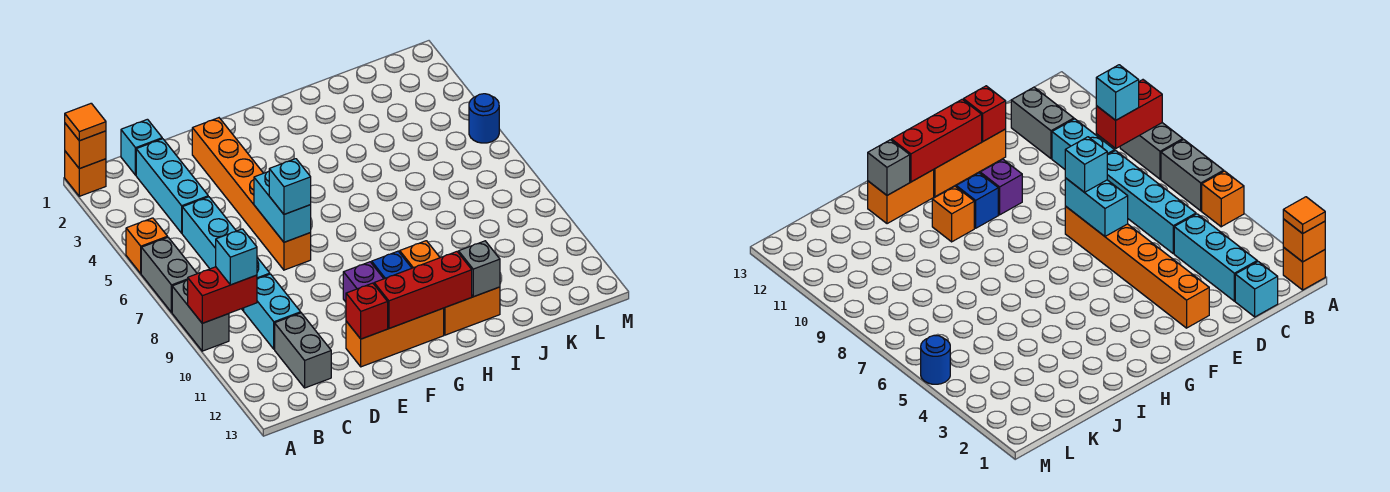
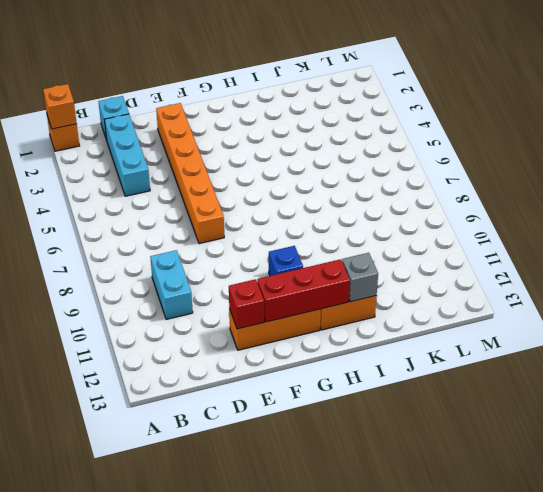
none -> orange brick A5 level 1
none -> grey brick A6:A7 level 1
none -> grey brick A8:A9 level 1

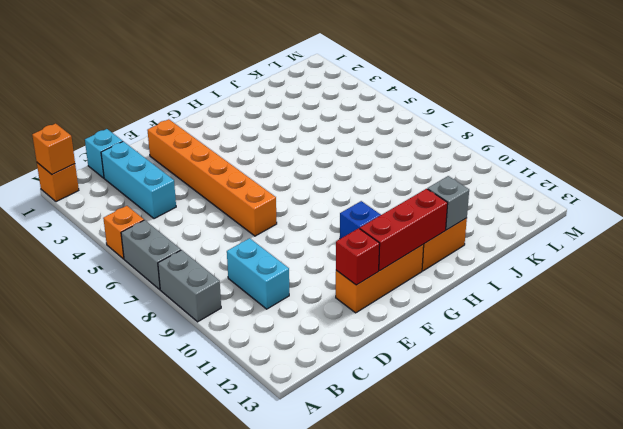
none -> cyan brick C5:C8 level 1
none -> grey brick C11:C12 level 1
none -> purple brick F10 level 1

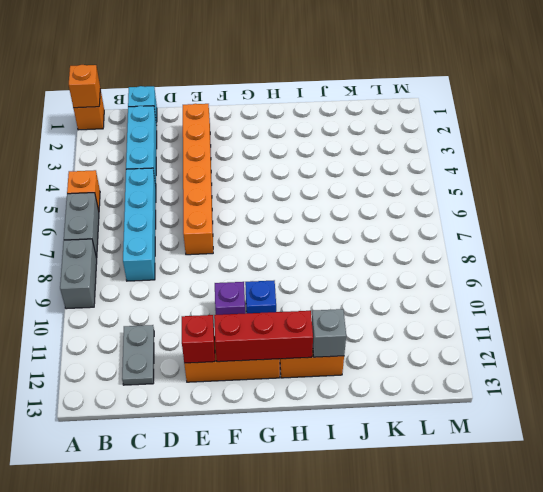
grey plate C11:C12 level 1 -> grey brick C11:C12 level 1
none -> cyan brick C9:C10 level 1
none -> orange brick H10 level 1
none -> blue round brick M5 level 1

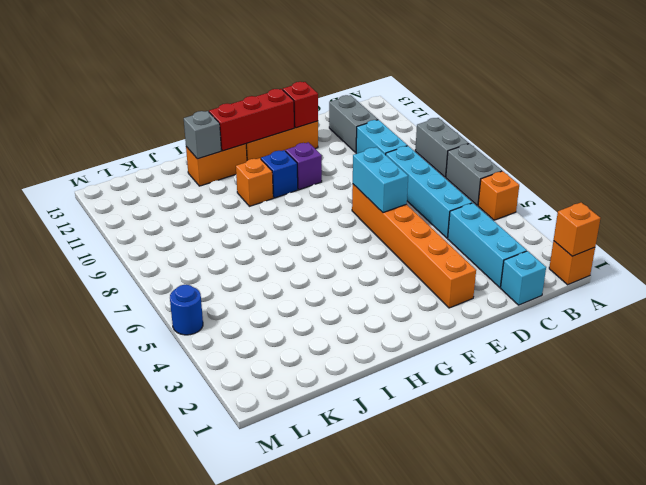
none -> red brick A9:B9 level 2
none -> orange tile A1 level 3
none -> cyan brick B9 level 3

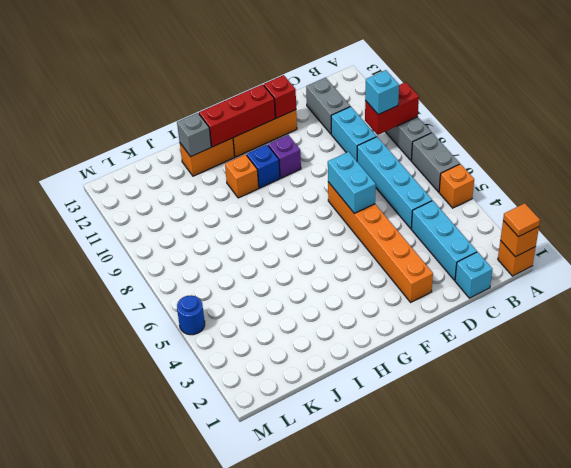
none -> cyan brick E7 level 3

